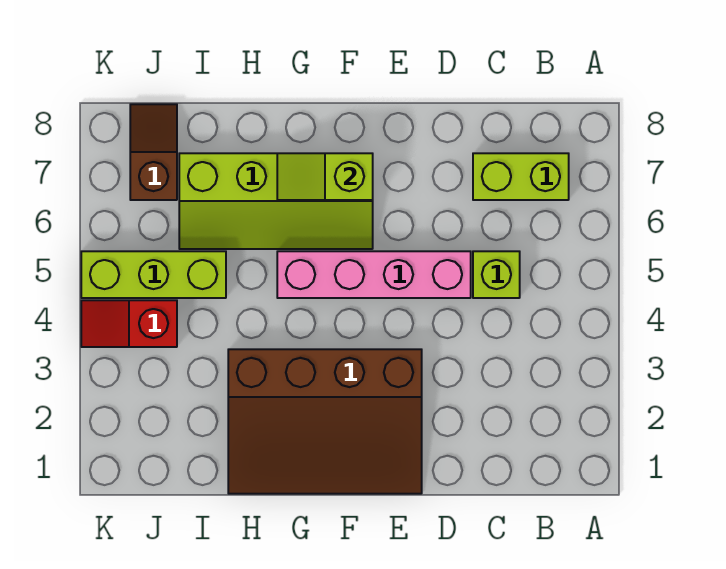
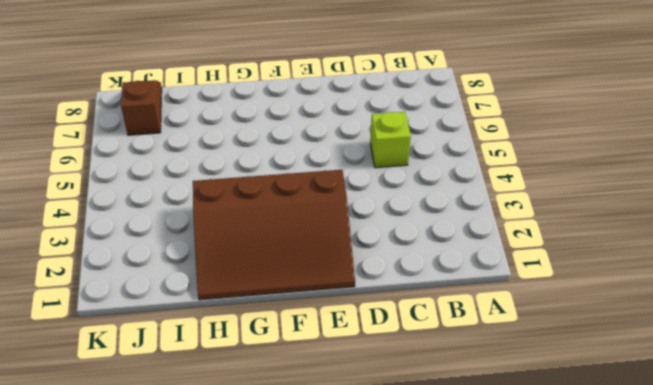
none -> lime brick B7:C7 level 1
none -> pink brick D5:G5 level 1

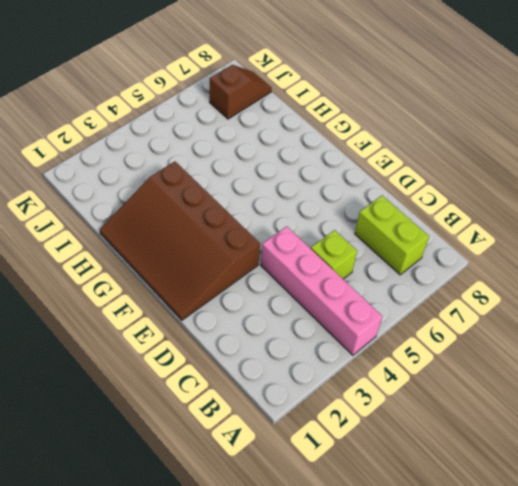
pink brick A4:D4 level 1 -> pink brick D5:G5 level 1
none -> lime slope F6:I7 level 1 top 7
none -> lime brick I5:K5 level 1

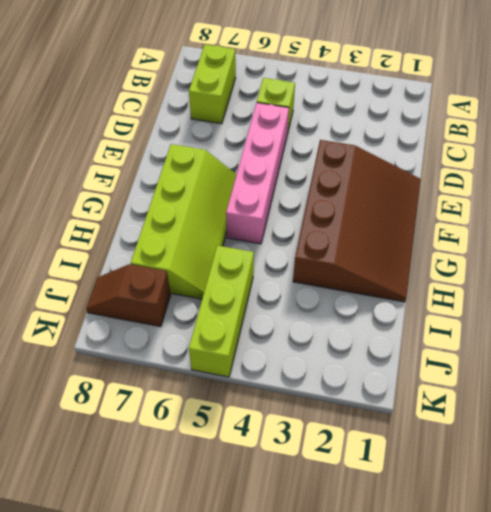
none -> red slope J4:K4 level 1 top J
none -> lime slope F7:G7 level 2 top F

